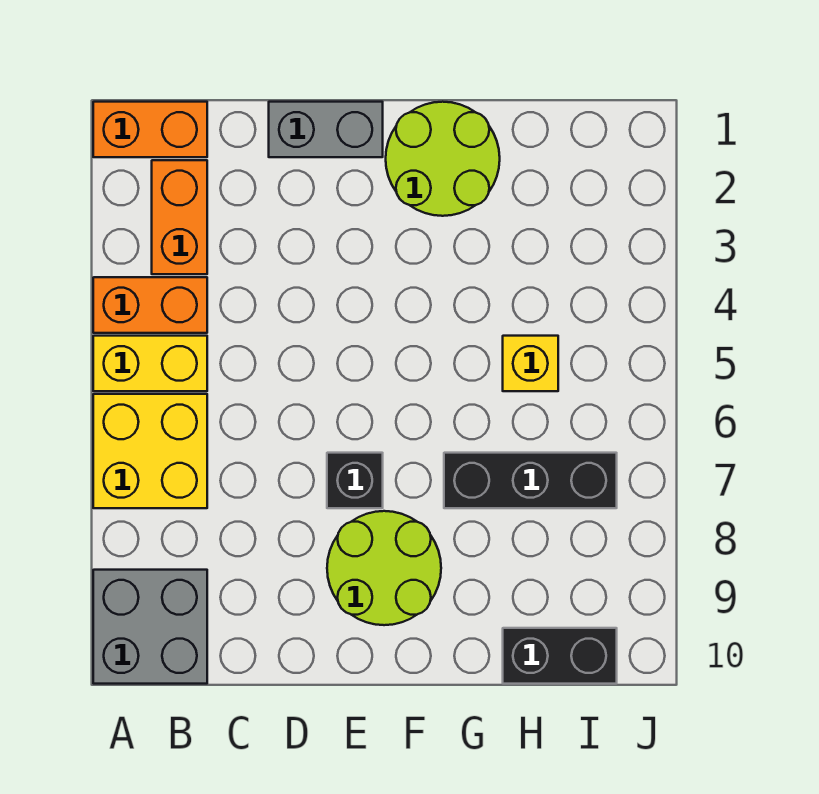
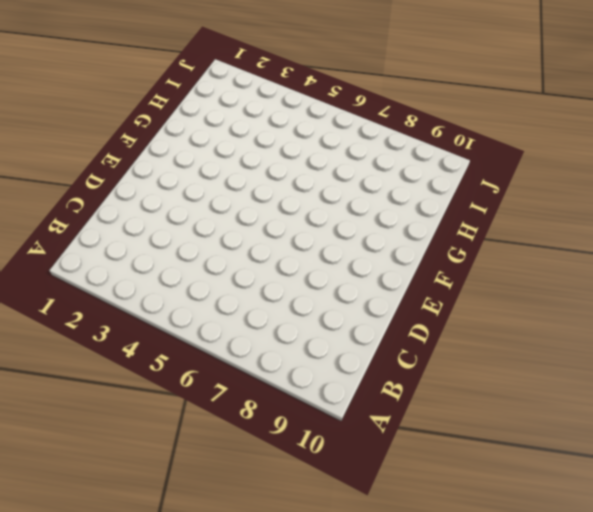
none -> orange brick A1:B1 level 1
none -> orange brick A4:B4 level 1
none -> yellow brick A5:B5 level 1

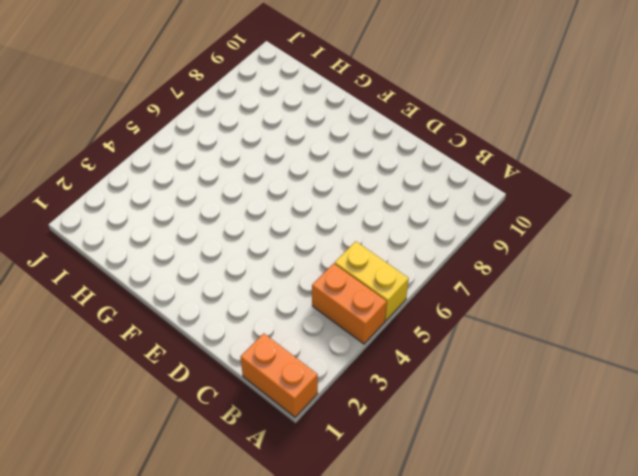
none -> yellow brick A6:B7 level 1
none -> grey brick A9:B10 level 1
none -> orange brick B2:B3 level 1

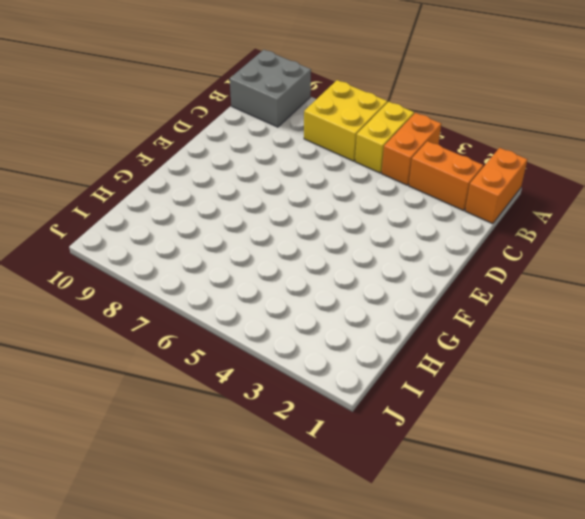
none -> grey brick D1:E1 level 1
none -> black brick E7 level 1
none -> lime round brick E8:F9 level 1

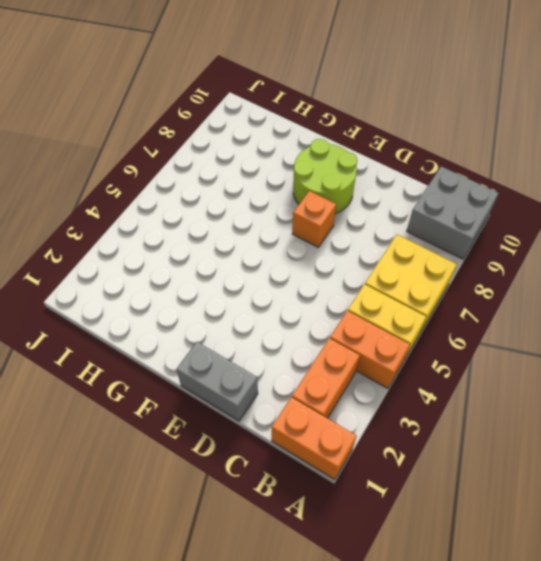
orange brick E7 level 1 -> black brick E7 level 1
none -> lime round brick F1:G2 level 1
none -> black brick G7:I7 level 1
none -> yellow brick H5 level 1

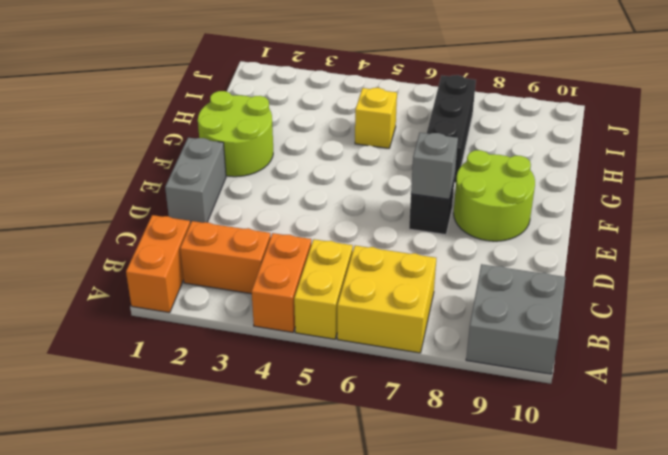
grey brick E7 level 2 -> none
none -> black brick H10:I10 level 1

